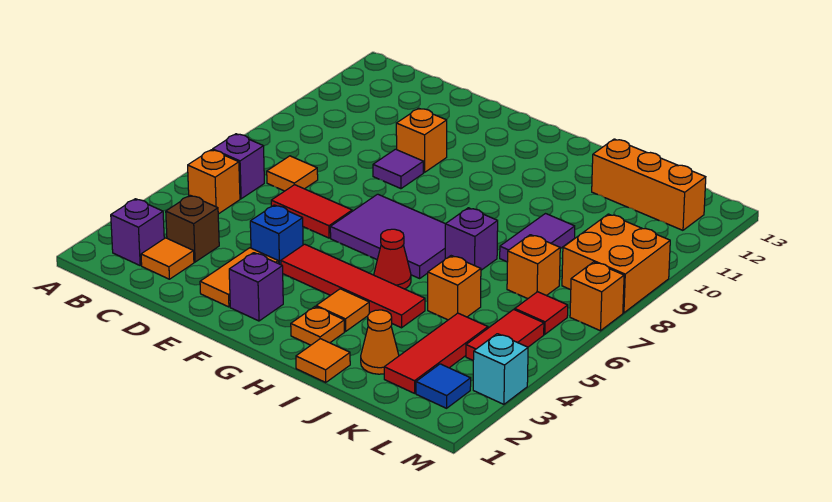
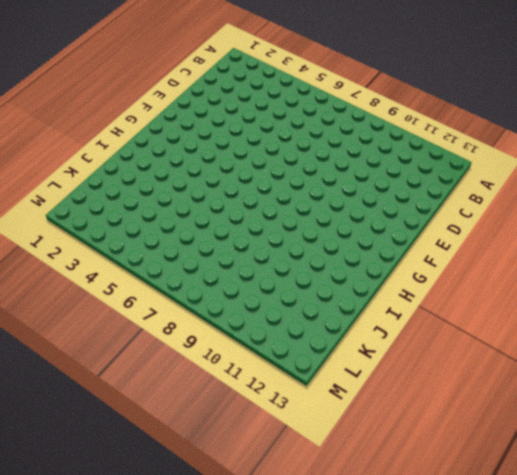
none -> purple brick B2 level 1
none -> orange brick B5 level 1
none -> purple brick B6 level 1
none -> orange tile C2 level 1

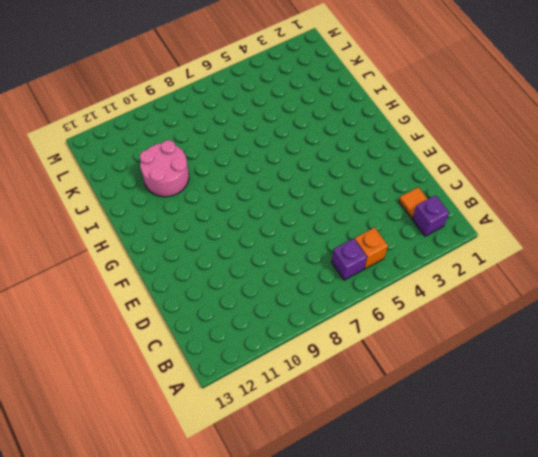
pink round brick I10:J11 level 1 -> none
none -> brown brick C3 level 1
none -> orange tile C7 level 1
none -> red tile D6:E6 level 1
none -> orange tile E2:E3 level 1

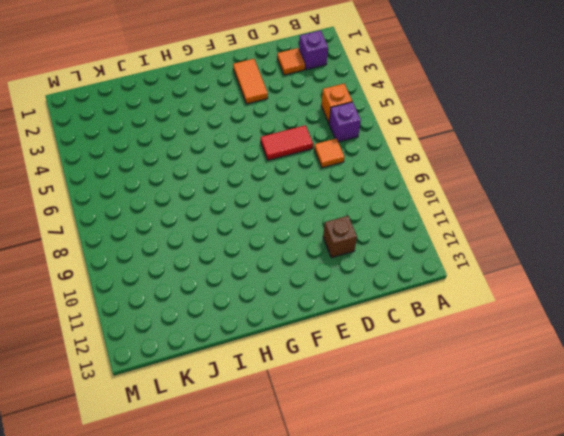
brown brick D11 level 1 -> brown brick C3 level 1
none -> blue brick E4 level 1
none -> purple tile E9 level 1
none -> orange brick E10 level 1
none -> purple brick F2 level 1

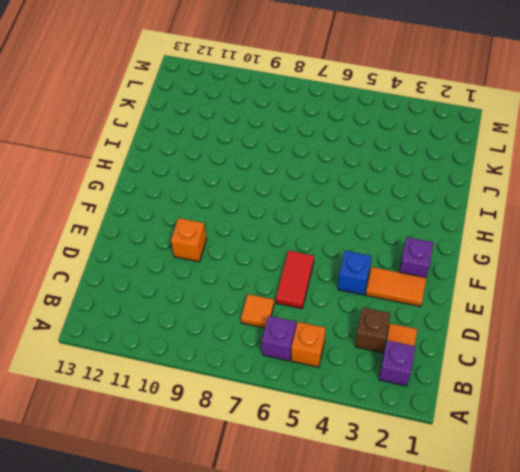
none -> purple tile E9 level 1
none -> red tile F4:I4 level 1
none -> purple tile F6:H7 level 1
none -> orange plate H2 level 1

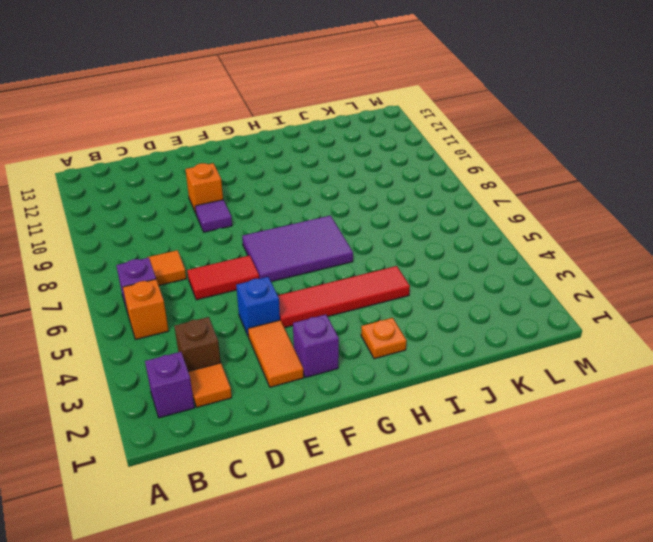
none -> orange tile H3 level 1
none -> red cone H5 level 1
none -> orange tile I1 level 1
none -> purple brick I7 level 1

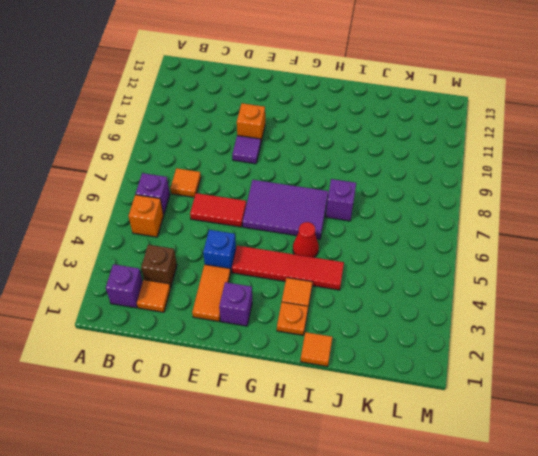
none -> orange cone J2 level 1
none -> orange brick J5 level 1
none -> purple tile J8:J9 level 1
none -> orange brick J12:L12 level 1

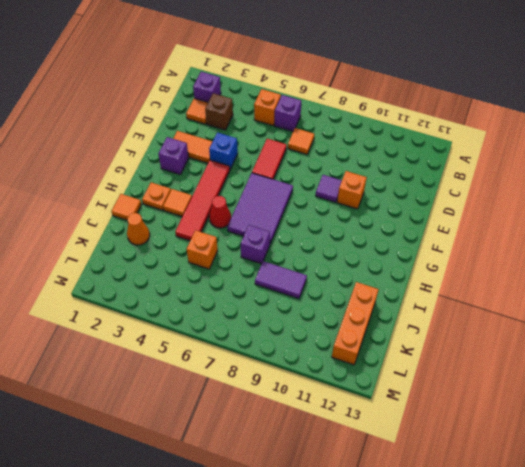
none -> red tile K2:K4 level 1
none -> orange brick K7 level 1
none -> blue tile L2 level 1
none -> red tile L4:L5 level 1

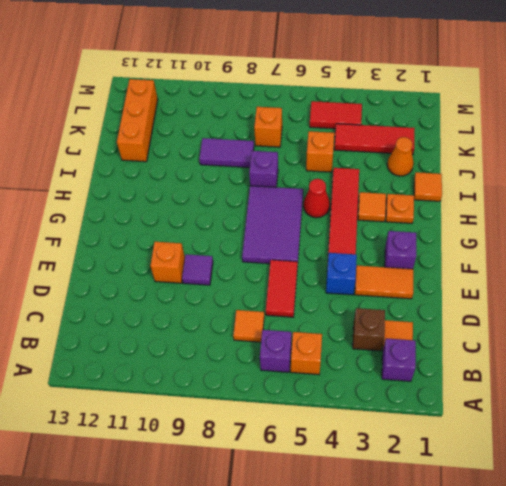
none -> blue tile L2 level 1
none -> red tile L6 level 1
none -> orange brick L8:M9 level 1
none -> cyan brick M3 level 1

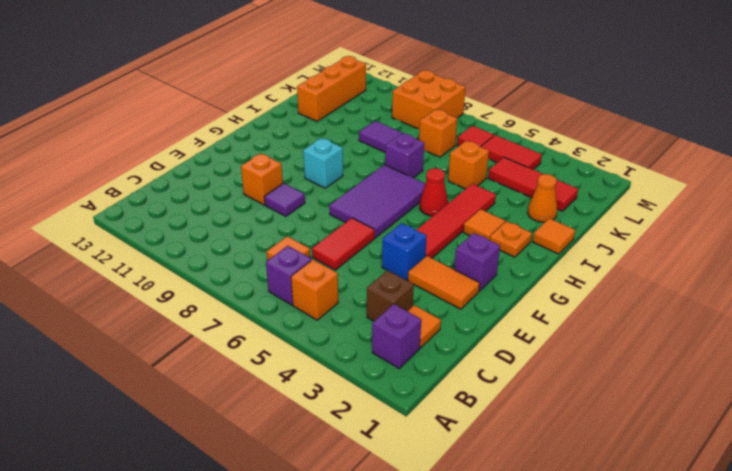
cyan brick G9 level 1 -> cyan brick M3 level 1
none -> blue tile L2 level 1
none -> orange brick M7 level 1

